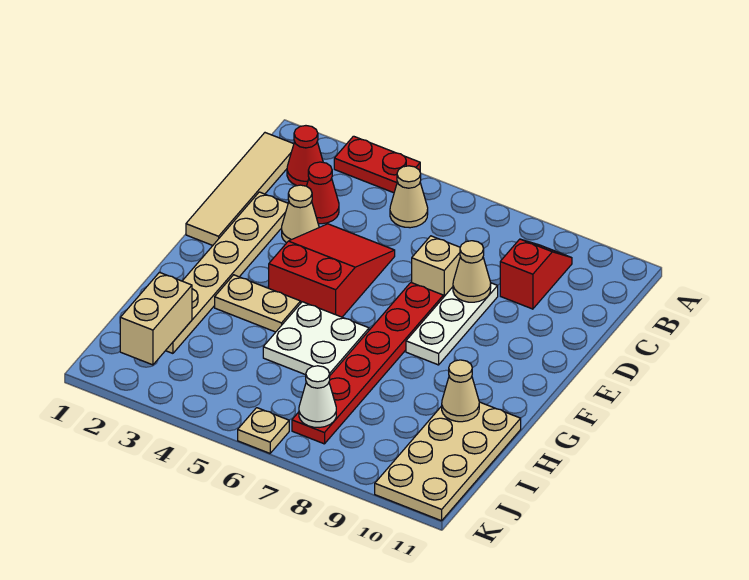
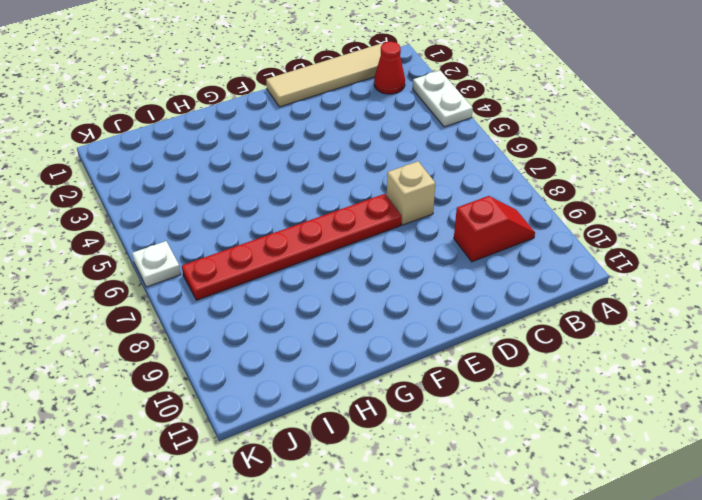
white plate A3:A4 level 1 -> red plate A3:A4 level 1
white plate K6 level 1 -> tan plate K6 level 1
none -> tan cone B5 level 1
none -> red cone C3 level 1
none -> tan plate D2:I2 level 1

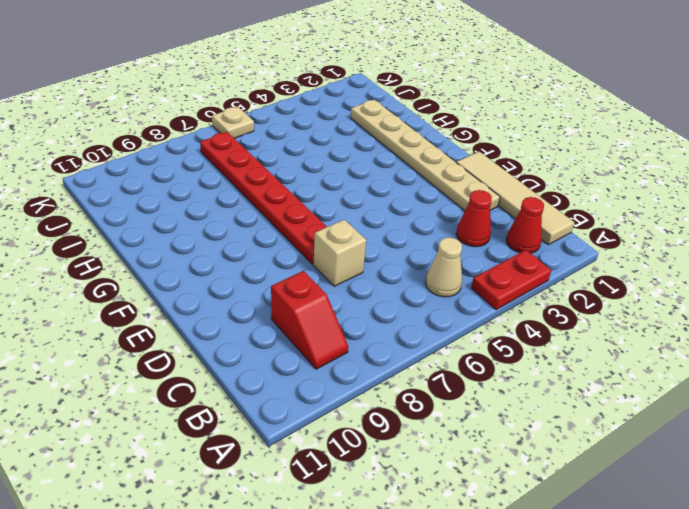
none -> tan cone D3 level 1
none -> red slope D4:F5 level 1 top F
none -> white plate D8:F8 level 1

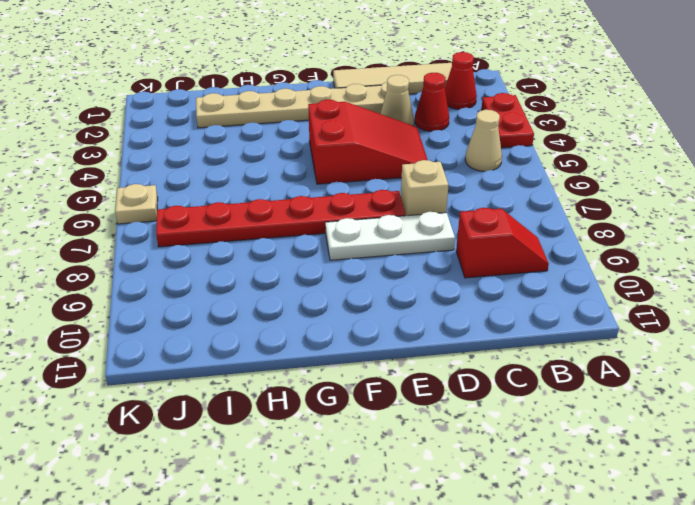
none -> tan plate G3:G4 level 1
none -> white plate G5:H6 level 1
none -> tan plate H10:K11 level 1

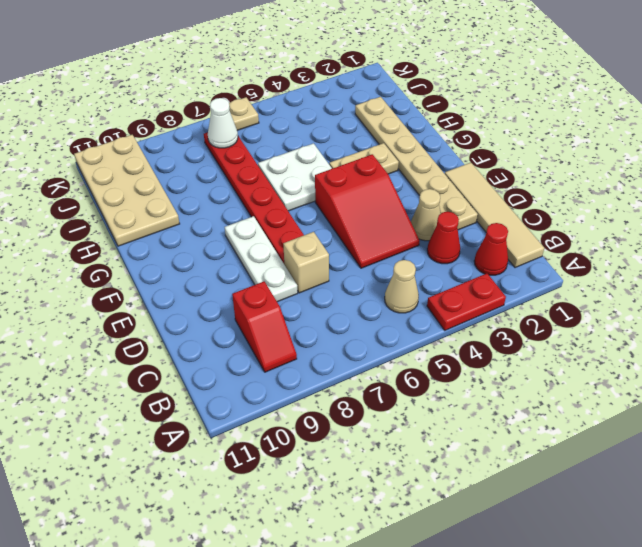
none -> tan cone D8 level 2
none -> tan cone H10 level 2
none -> tan brick I2:J2 level 2

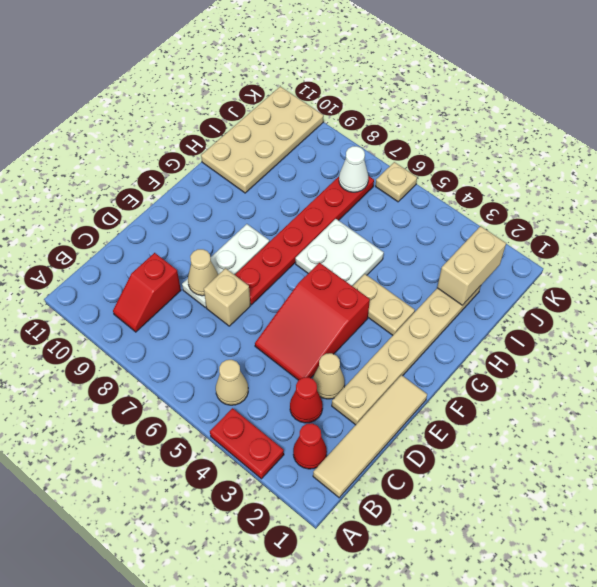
none -> tan cone H10 level 2

